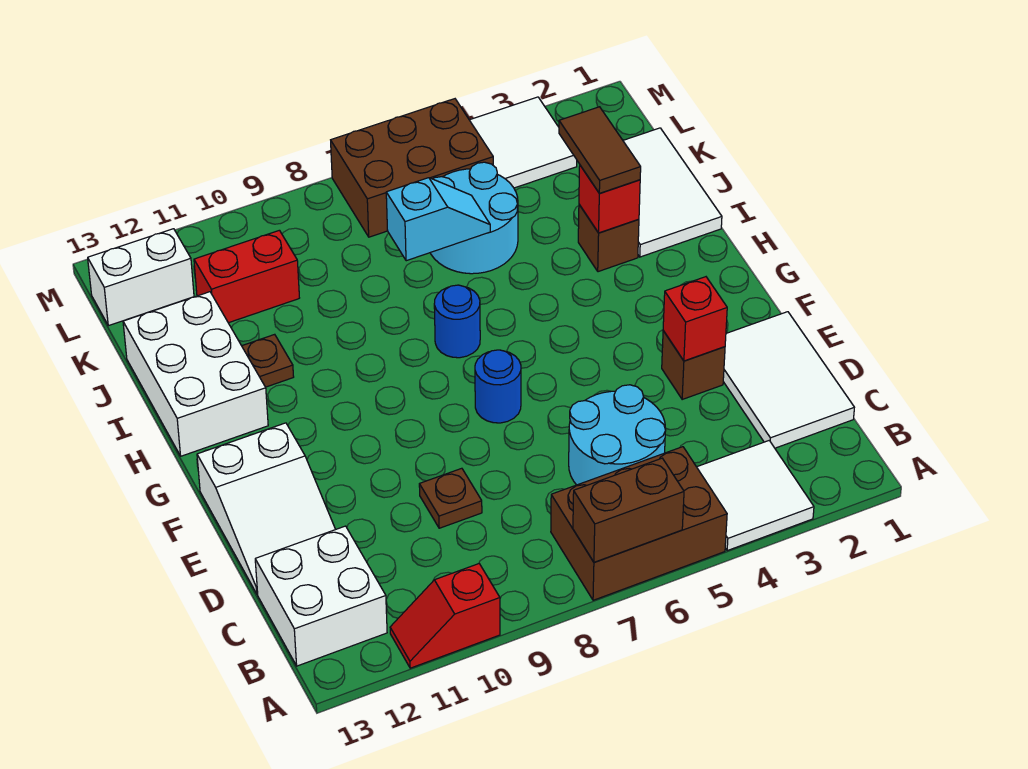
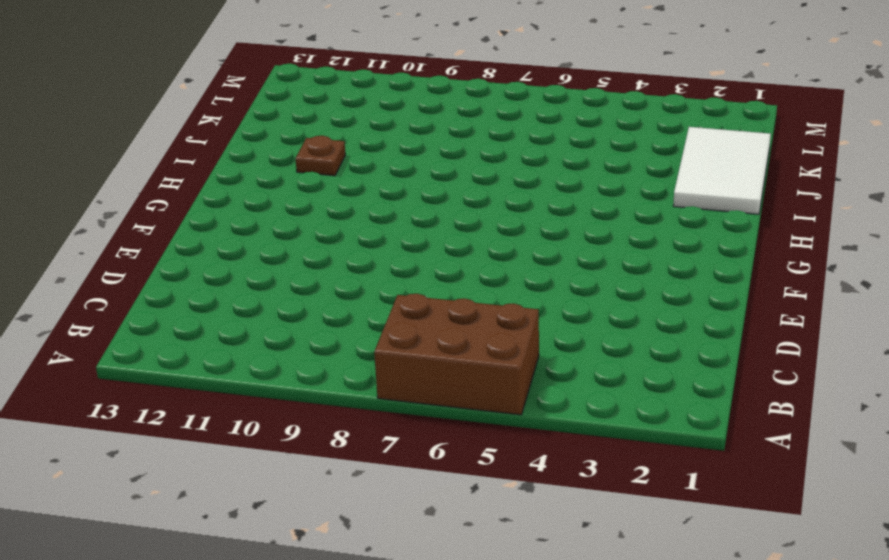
none -> white tile A3:B4 level 1
none -> red slope A10:A11 level 1 top 10
none -> white brick B12:C13 level 1

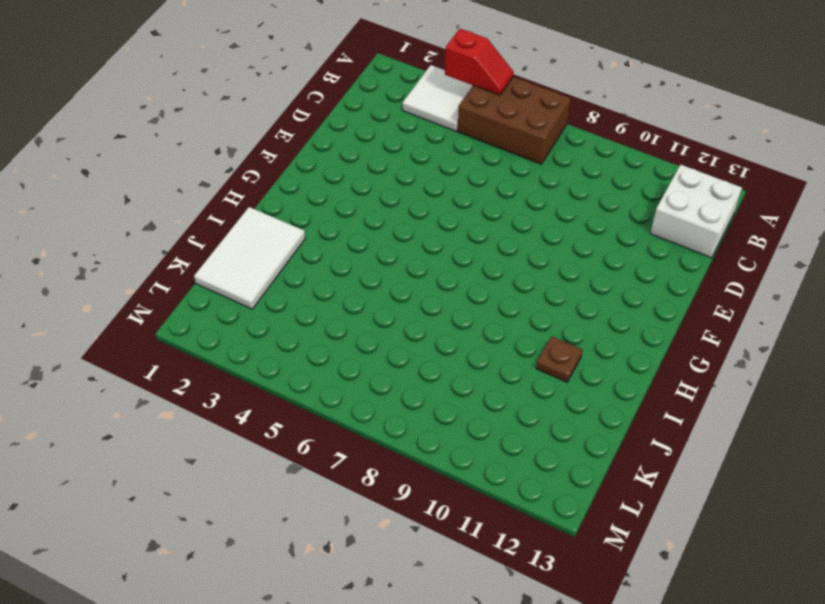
red slope A4:A5 level 2 top 4 -> red slope A10:A11 level 1 top 10
none -> white tile C1:E2 level 1
none -> cyan round brick C5:D6 level 1
none -> brown plate D9 level 1

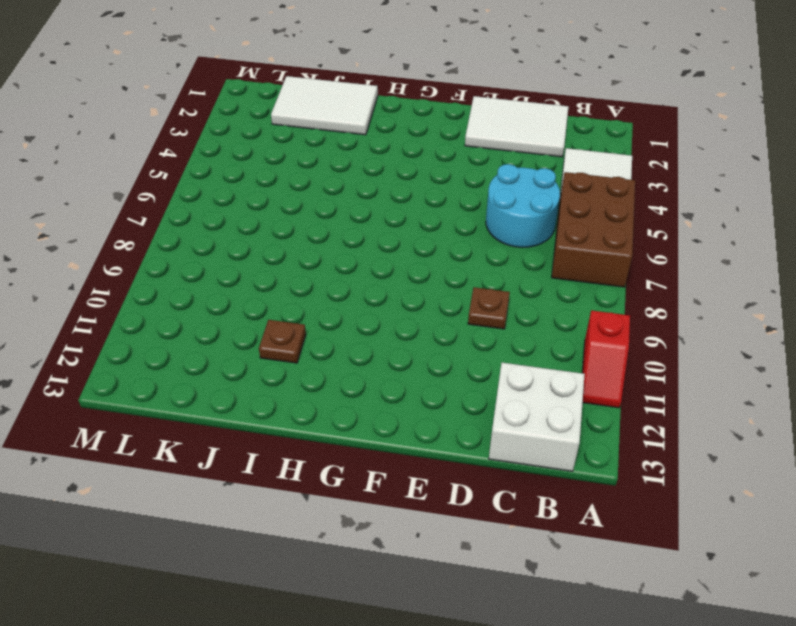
none -> white slope D12:F13 level 1 top F
none -> brown brick E3 level 1
none -> blue round brick F7 level 1

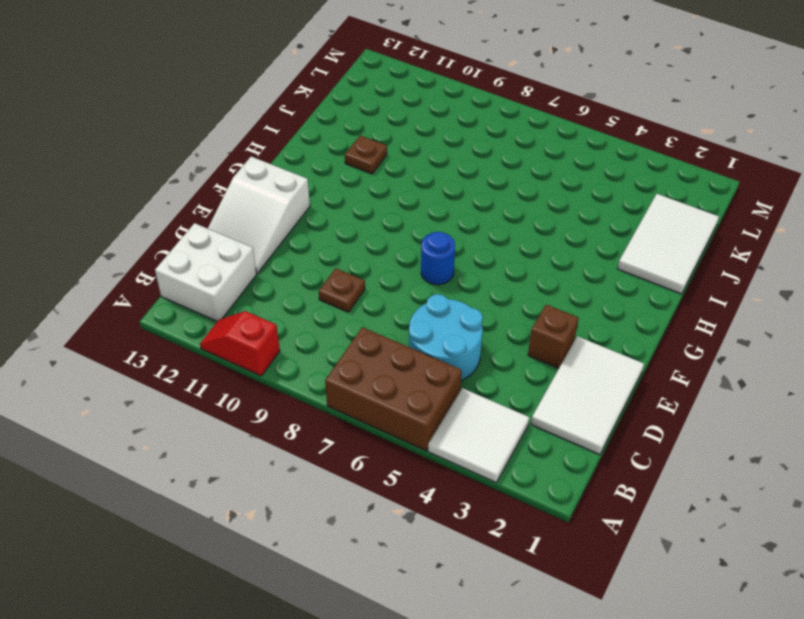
none -> blue round brick H7 level 1
none -> white brick H12:J13 level 1
none -> brown brick I3 level 1

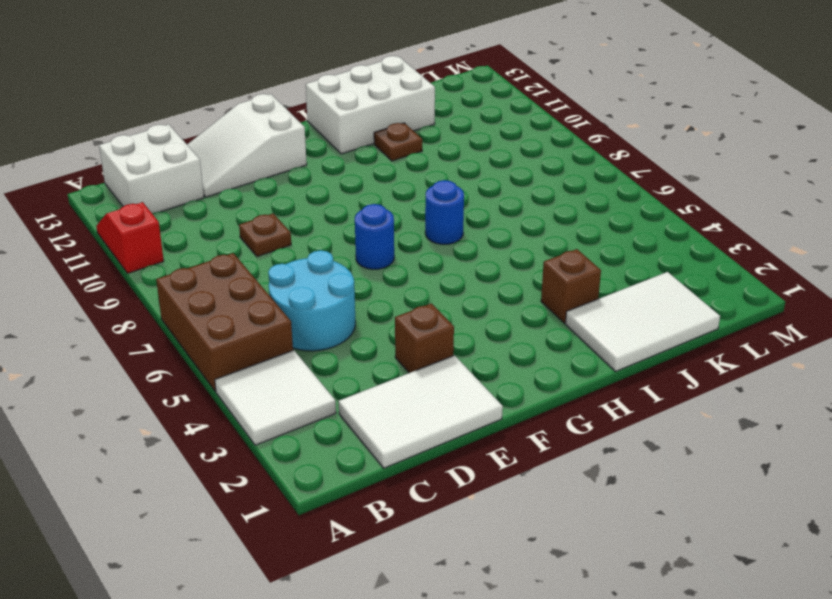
none -> cyan round brick J5:K6 level 1
none -> red brick K10:K11 level 1
none -> white tile L3:M4 level 1

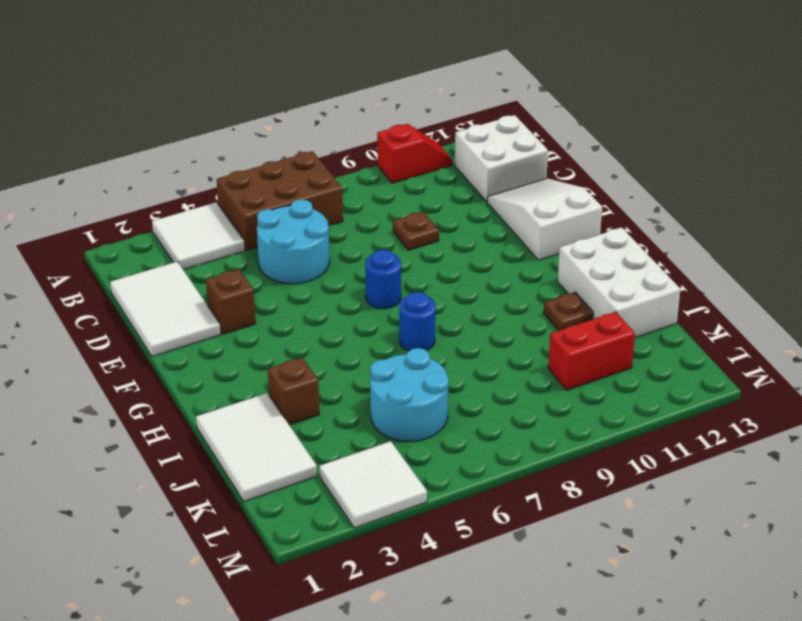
none -> brown brick L5:M7 level 1
none -> white brick L12:L13 level 1
none -> brown brick A6:A7 level 2

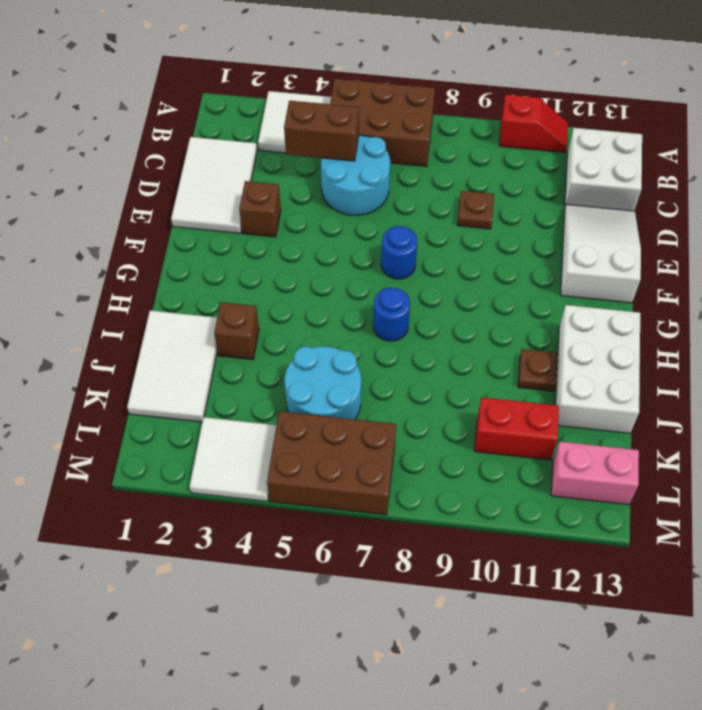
brown brick C4:C5 level 2 -> brown brick A6:A7 level 2
pink brick L12:L13 level 1 -> white brick L12:L13 level 1
none -> red brick E3 level 2
none -> red brick I3 level 2
none -> cyan slope J6:J7 level 2 top 7

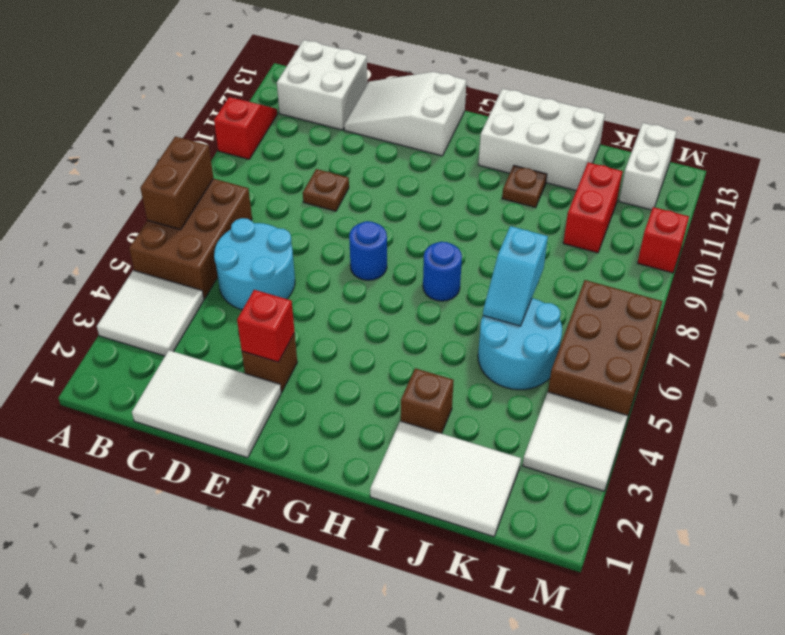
red brick M10 level 1 -> red brick I3 level 2
none -> brown tile I3:J3 level 3

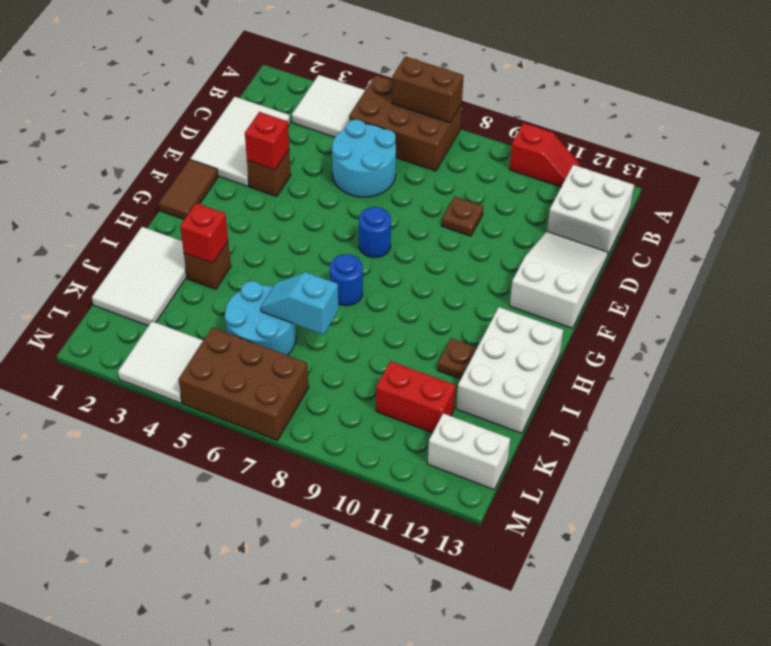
brown tile F1:G1 level 1 -> brown tile I3:J3 level 3

